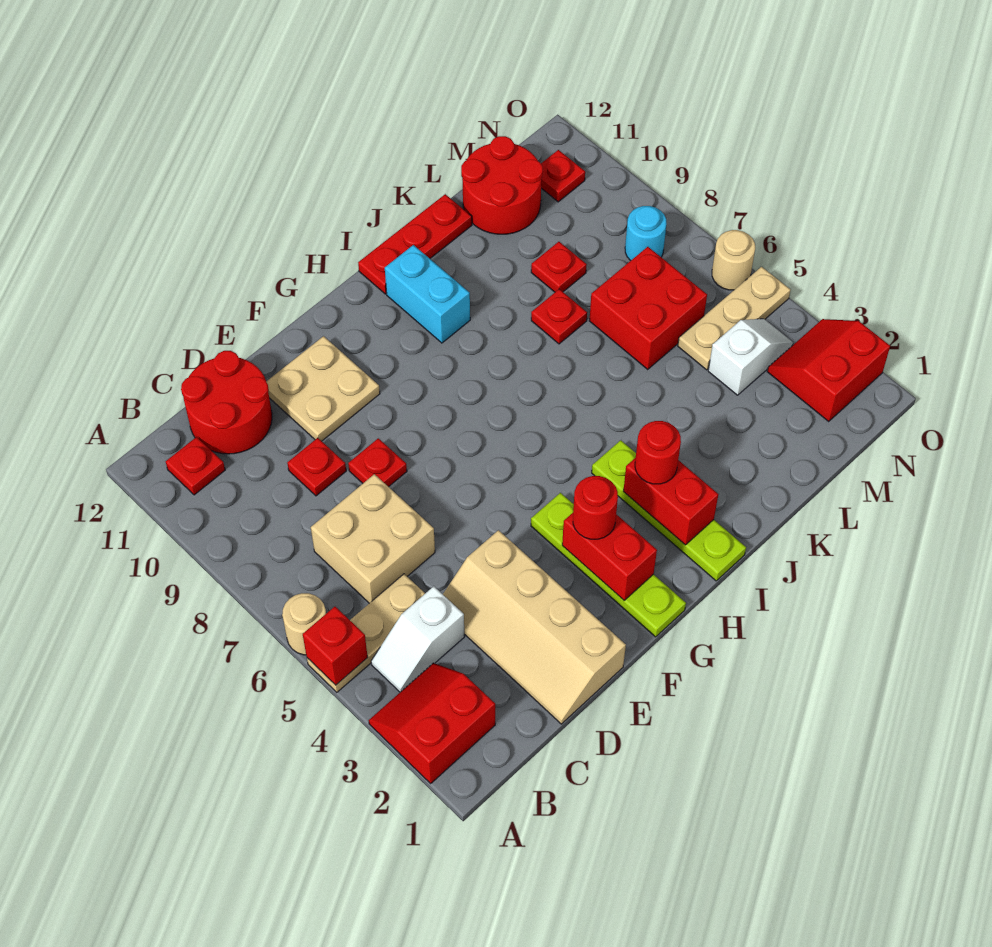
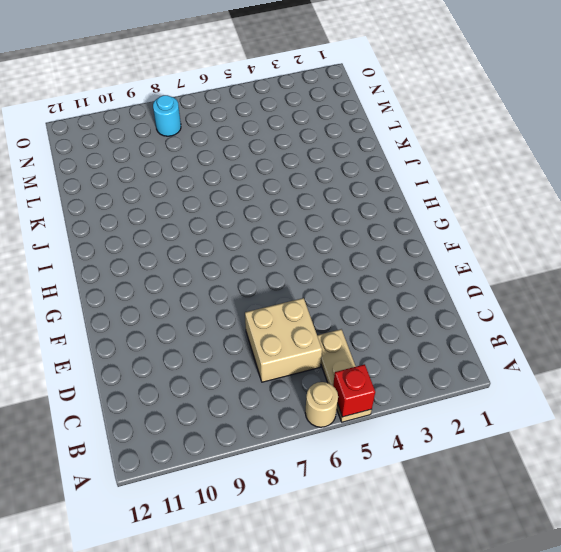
none -> red slope A2:B3 level 1 top 2
none -> white slope B4:C4 level 1 top C
none -> red plate B11 level 1
none -> red round brick C11:D12 level 1

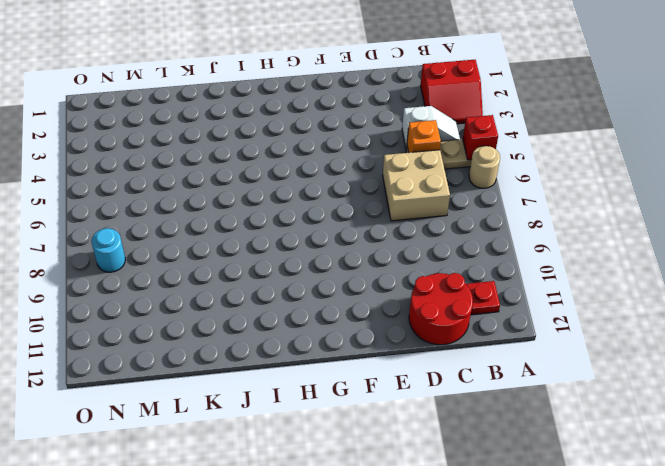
orange brick C5 level 2 -> none
none -> tan slope D1:E4 level 1 top E
none -> red plate D9 level 1
none -> red plate E8 level 1
none -> tan plate E10:F11 level 1

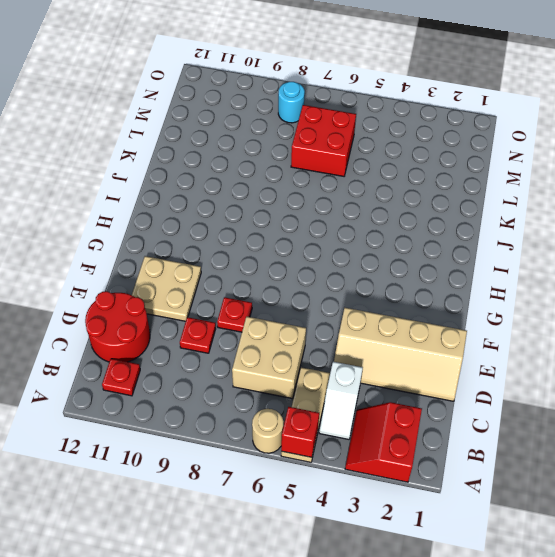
none -> lime plate G1:G4 level 1
none -> lime plate I1:I4 level 1
none -> cyan brick I10:I11 level 1
none -> red plate I12:K12 level 1

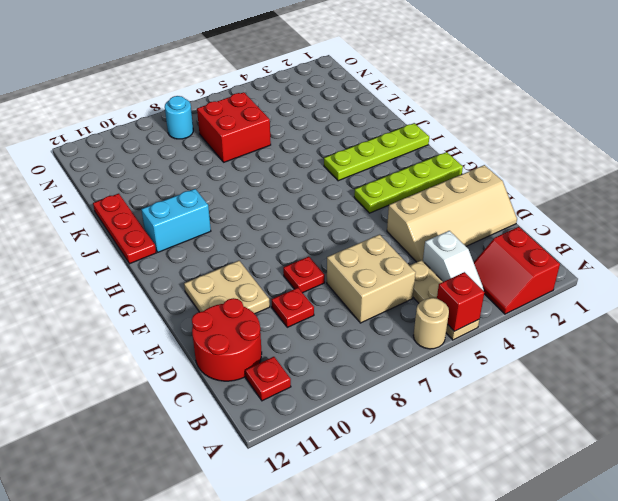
none -> red plate K8 level 1
none -> red plate L9 level 1
none -> red round brick L11:M12 level 1
none -> white slope M4:N4 level 1 top M

